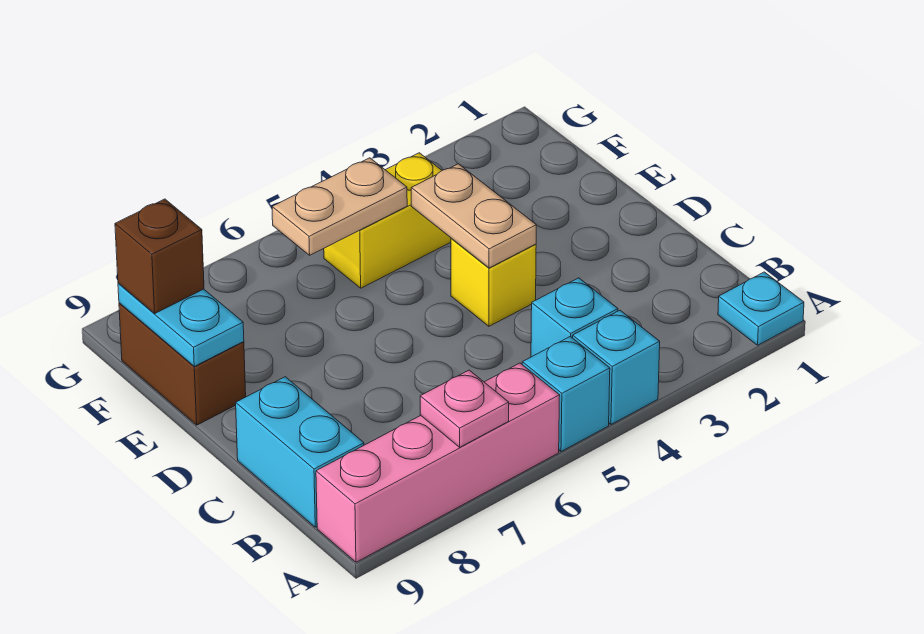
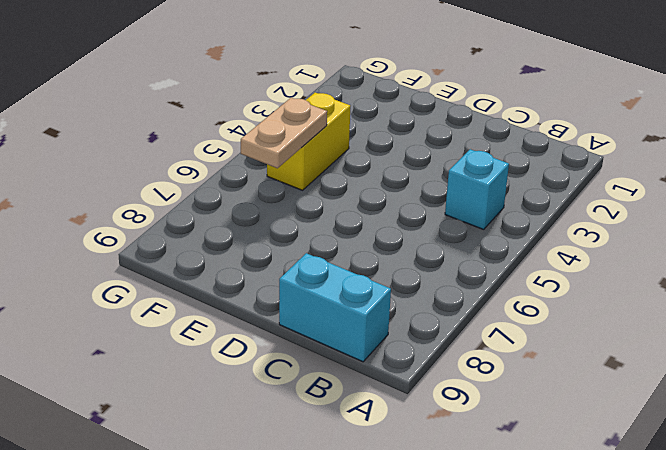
none -> cyan plate A1 level 1
none -> cyan brick A4 level 1
none -> cyan brick A5 level 1

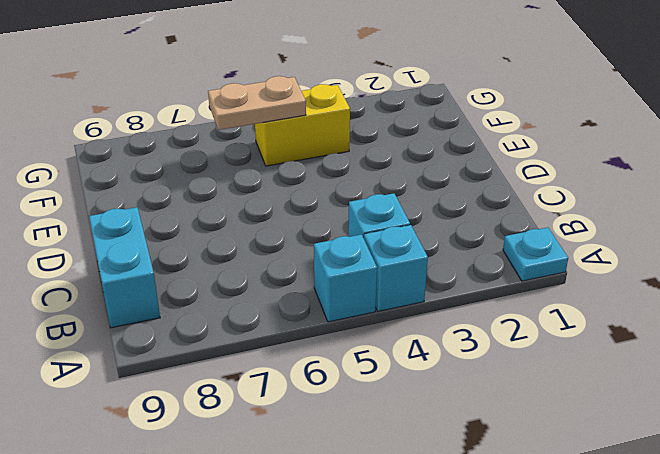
none -> pink brick A6:A9 level 1
none -> yellow brick D4 level 1
none -> brown brick E9:F9 level 1

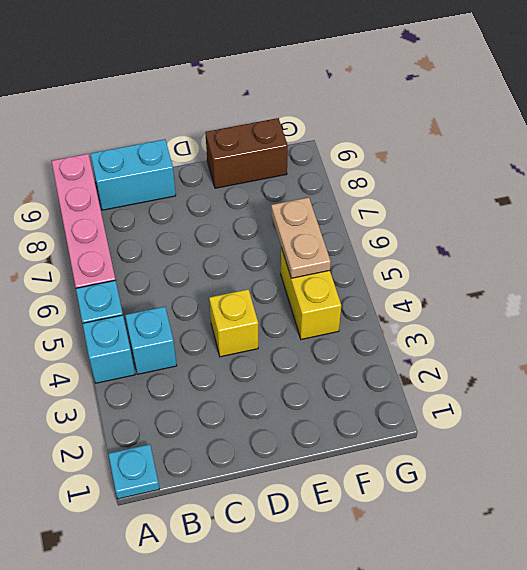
none -> pink plate A7 level 2
none -> tan plate D4:E4 level 2
none -> cyan plate E9:F9 level 2

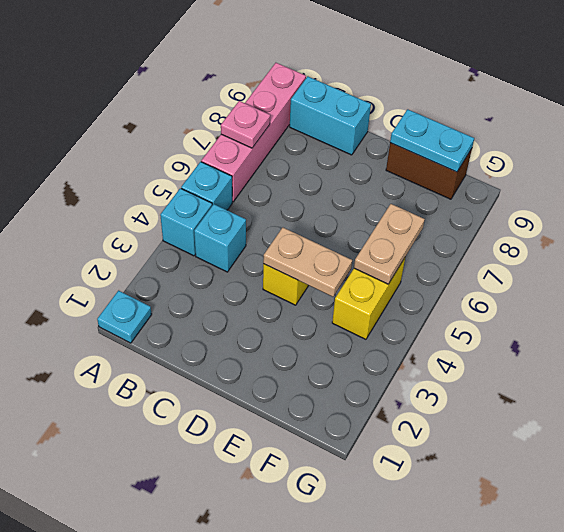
none -> brown brick F9 level 3

